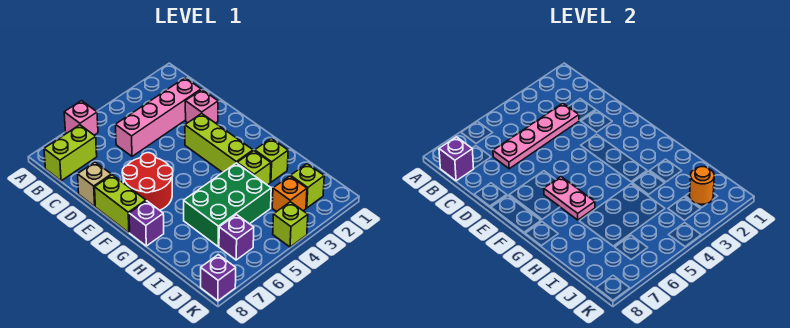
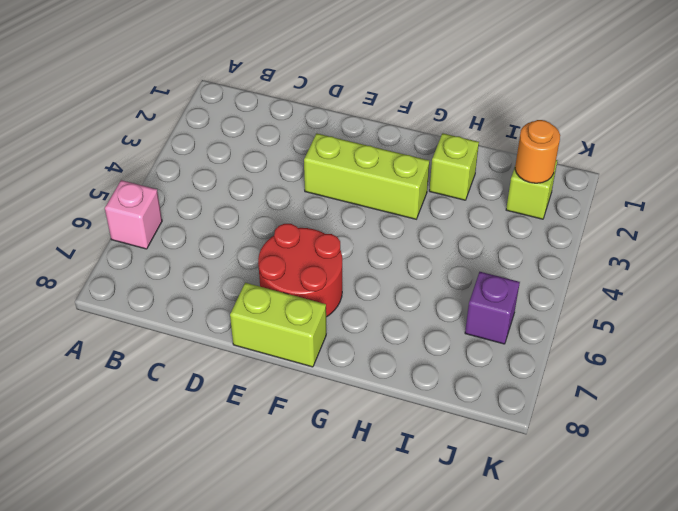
none -> lime brick B7:B8 level 1
none -> pink brick C2:C5 level 1
none -> pink brick D2 level 1

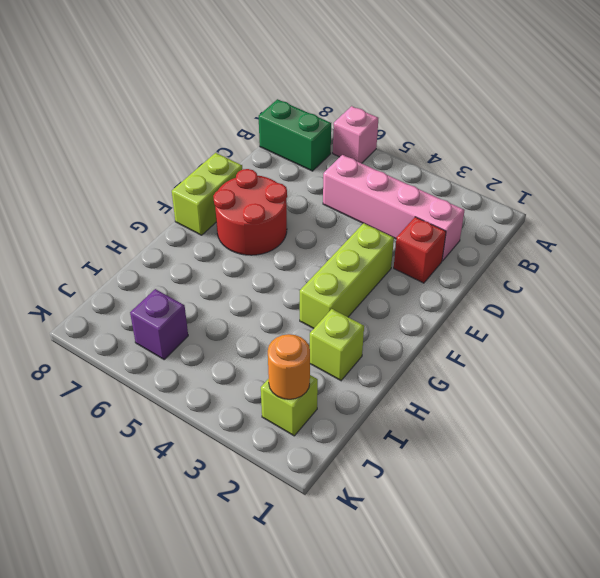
green brick B7:B8 level 1 -> lime brick B7:B8 level 1
red brick D2 level 1 -> pink brick D2 level 1
none -> tan brick D8 level 1
none -> purple brick G8 level 1
none -> lime brick H3 level 1

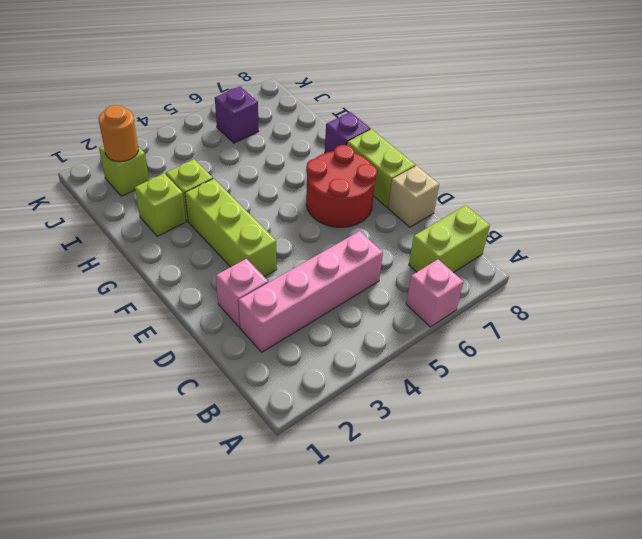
none -> green brick H4:I6 level 1
none -> orange brick J3 level 1
none -> lime brick K4 level 1

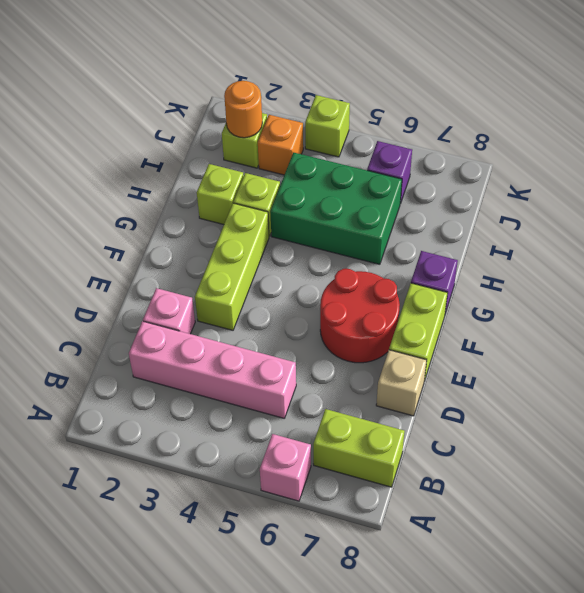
none -> purple brick K8 level 1
none -> purple brick B8 level 2
none -> pink plate C3:C6 level 2

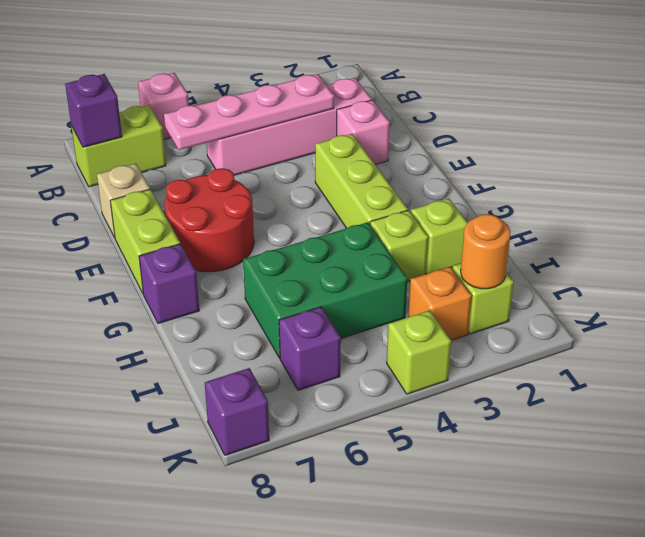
none -> pink plate F6:G6 level 2

